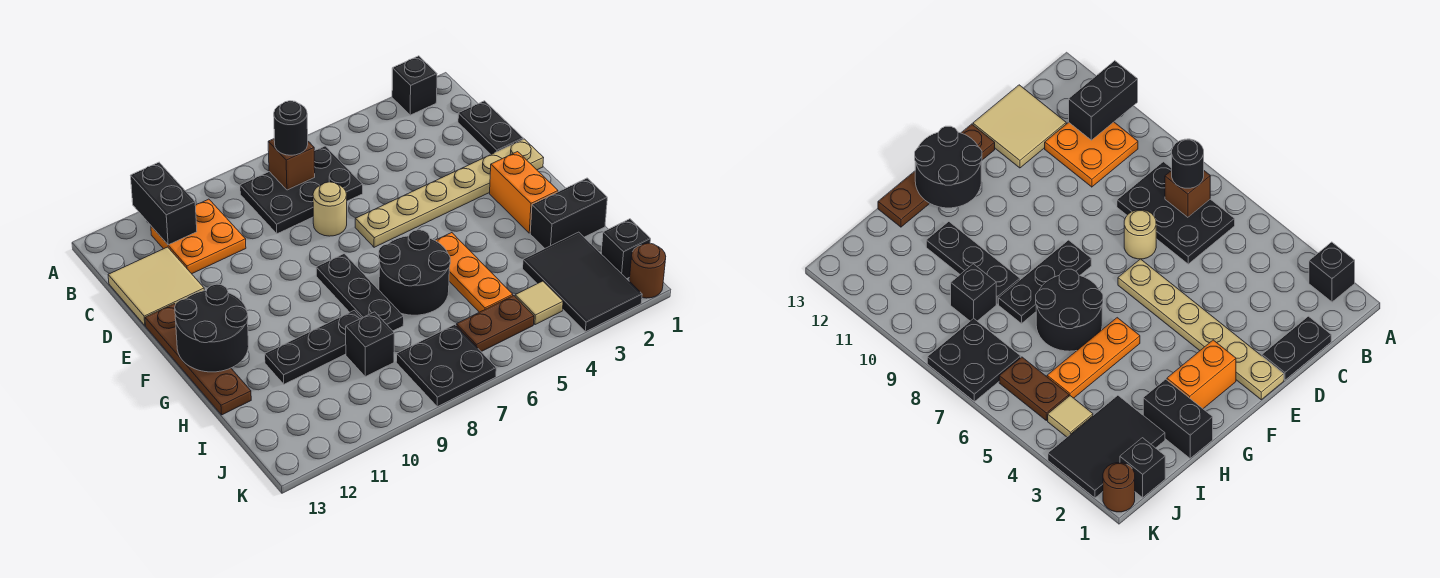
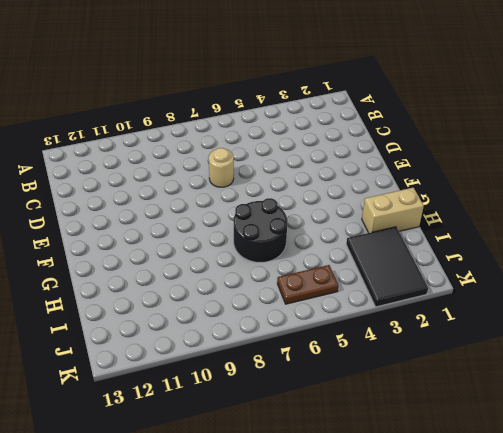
tan brick H1:H2 level 1 -> black brick H1:H2 level 1
none -> black brick A2 level 1
none -> black plate B6:C8 level 1
none -> orange plate B10:C11 level 1

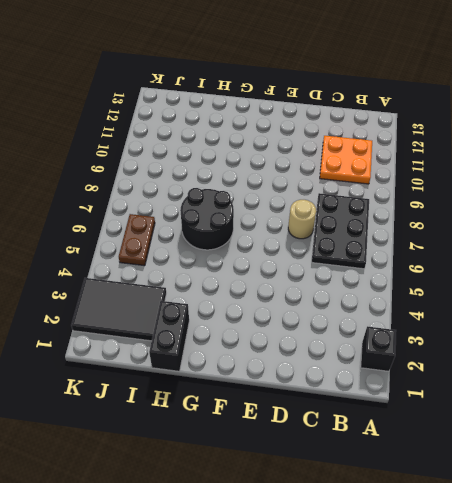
none -> black plate C1:D1 level 1
none -> tan tile C12:D13 level 1
none -> tan plate E1:E6 level 1

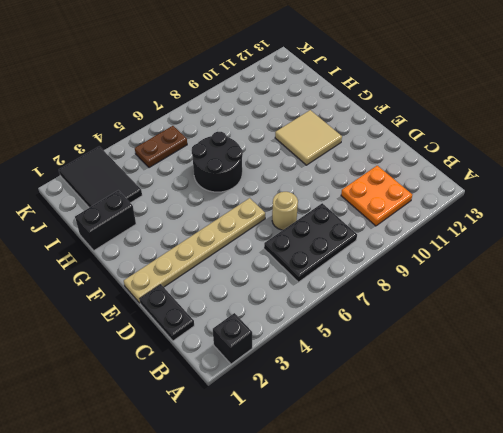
tan tile F10:G11 level 1 -> tan tile C12:D13 level 1
none -> brown plate E13:H13 level 1
none -> orange brick F2:G2 level 1
none -> black plate F8:H8 level 1

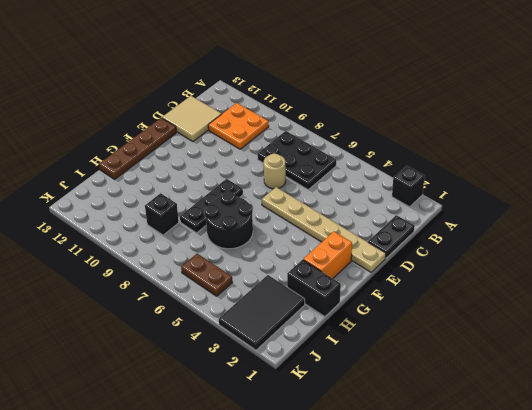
none -> orange plate G5:I5 level 1
none -> black plate H9:H11 level 1
none -> black brick J1 level 1

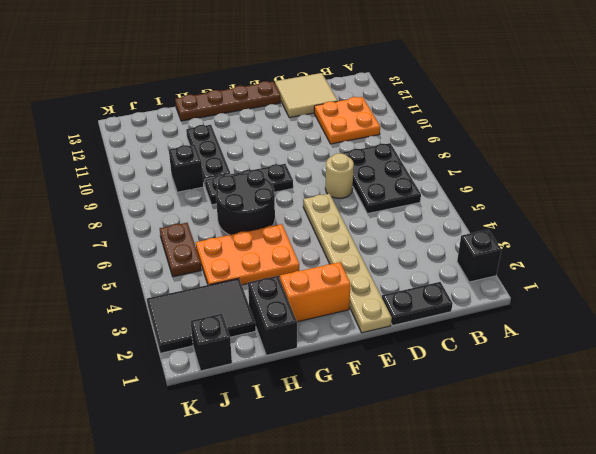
orange plate G4:I5 level 1 -> orange plate G5:I5 level 1
none -> tan tile J4 level 1
none -> black plate J7:K8 level 1
none -> brown round brick K1 level 1

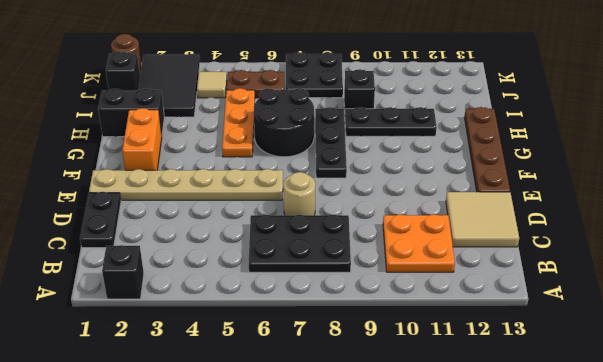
none -> black brick A11:B11 level 2
none -> brown brick B7 level 2
none -> black round brick F12:G13 level 2

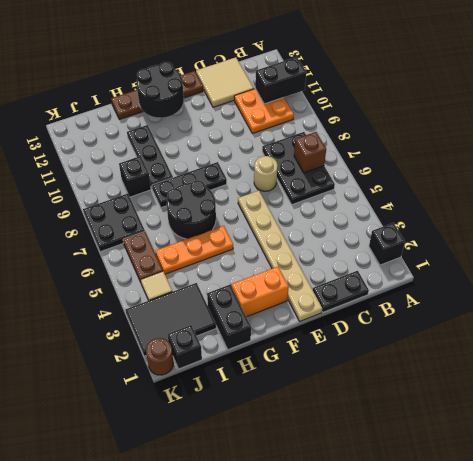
none -> black round brick B7 level 3

